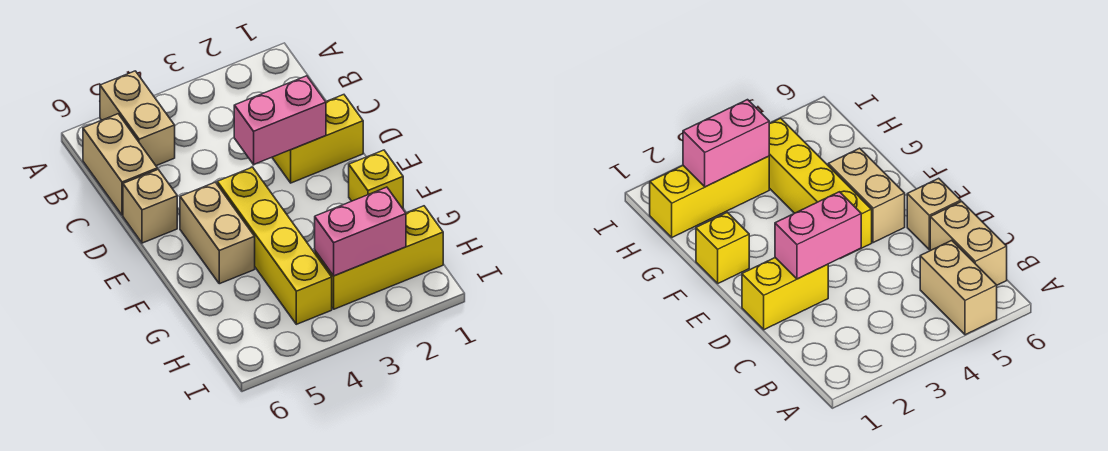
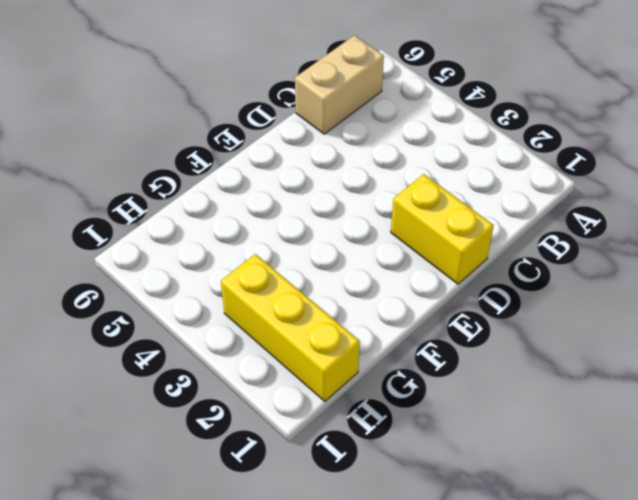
none -> tan brick A5:B5 level 1
none -> tan brick D6 level 1

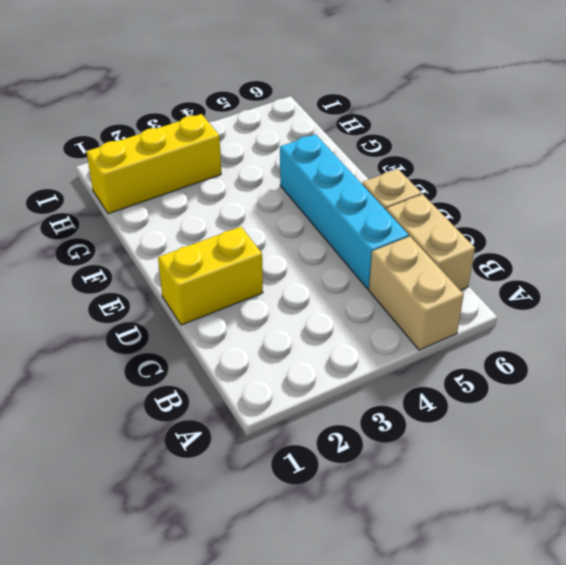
cyan brick C5:F5 level 1 -> tan brick E5:F5 level 1
none -> yellow brick E4:H4 level 1
none -> yellow brick F1 level 1

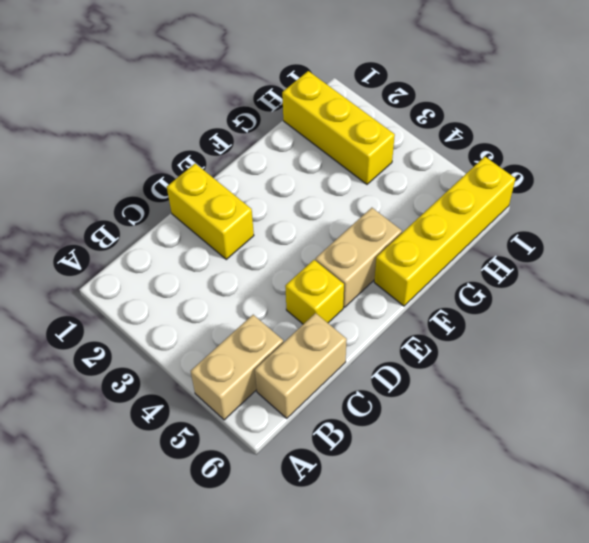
yellow brick D5 level 1 -> yellow brick F1 level 1
yellow brick F6:I6 level 1 -> yellow brick E4:H4 level 1
none -> tan brick D6 level 1
none -> pink brick D2:D3 level 2

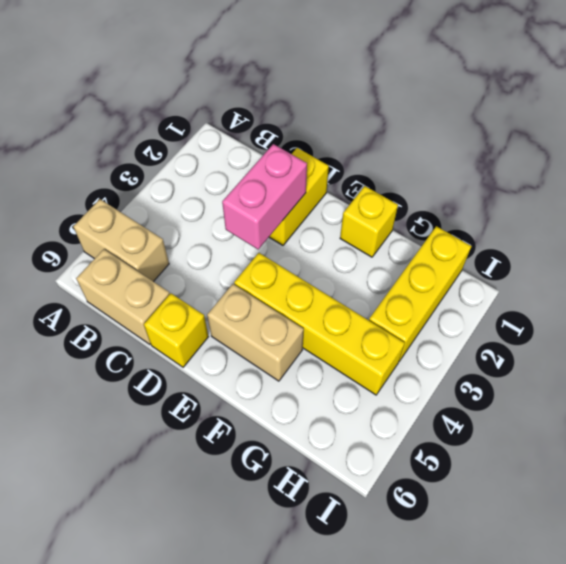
yellow brick D6 level 1 -> tan brick D6 level 1
none -> pink brick H2:H3 level 2

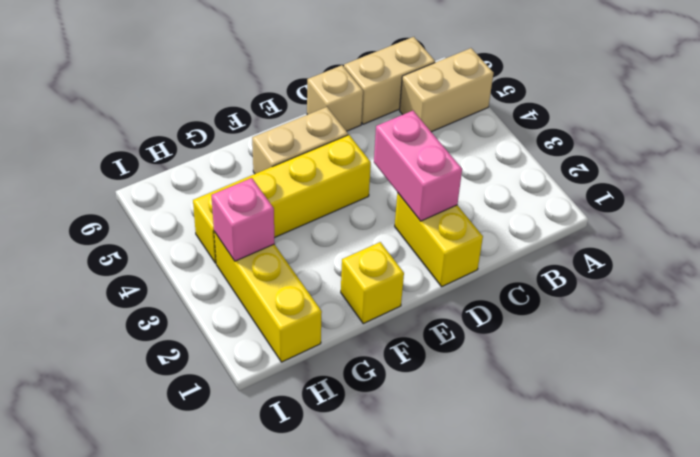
pink brick H3 level 2 -> pink brick H2:H3 level 2

